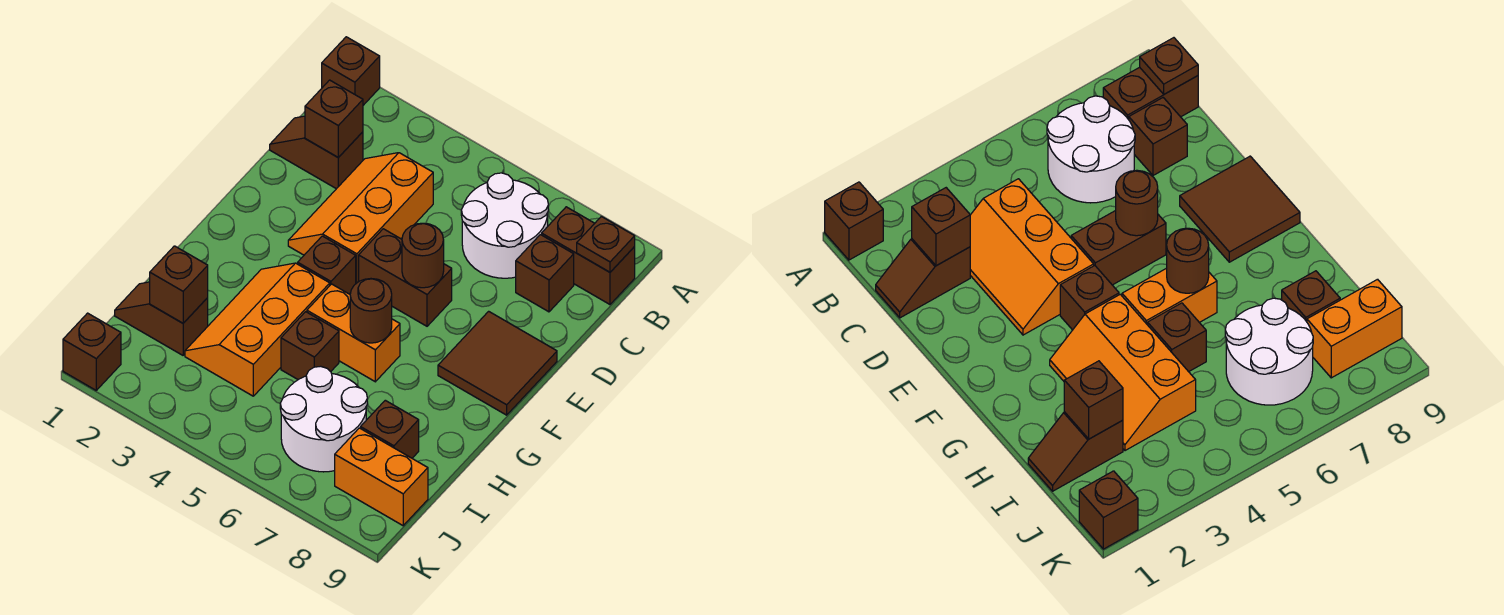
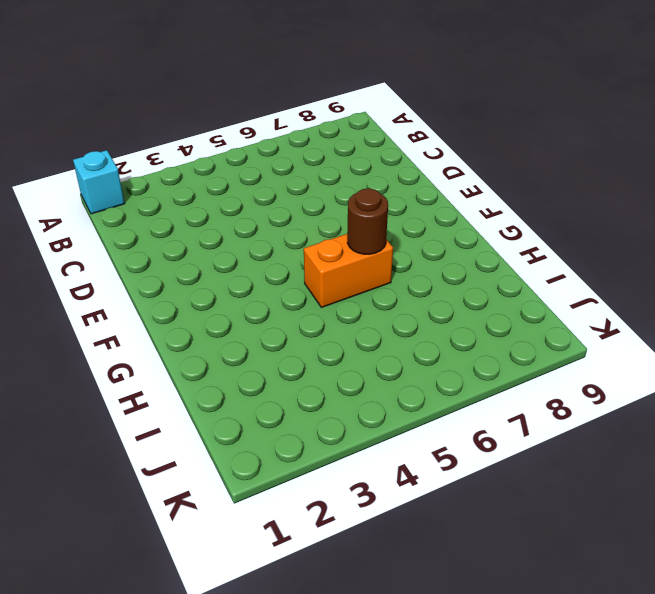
cyan brick A1 level 1 -> brown brick A1 level 1
none -> white round brick B6:C7 level 1
none -> brown brick B8:B9 level 1
none -> brown slope C1:C2 level 1 top 2

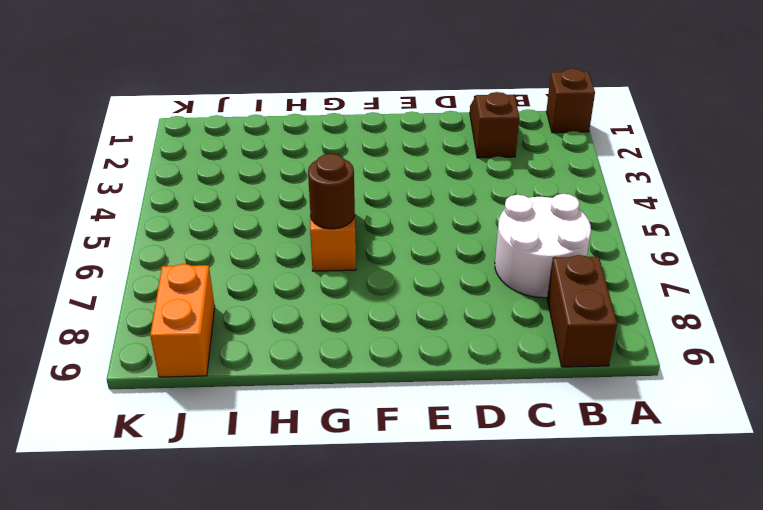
none -> orange slope C3:E4 level 1 top 4
none -> brown brick C8 level 1
none -> brown brick E5:E6 level 1

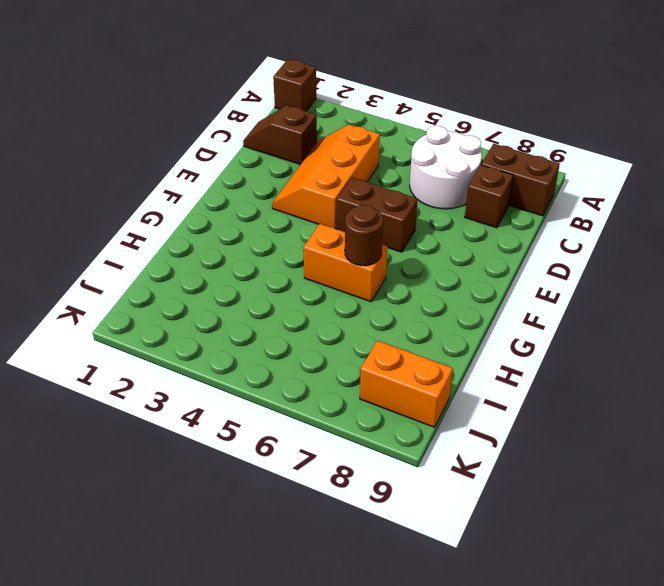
none -> brown tile E8:F9 level 1
none -> brown brick F4 level 1
none -> orange slope G3:I4 level 1 top 4

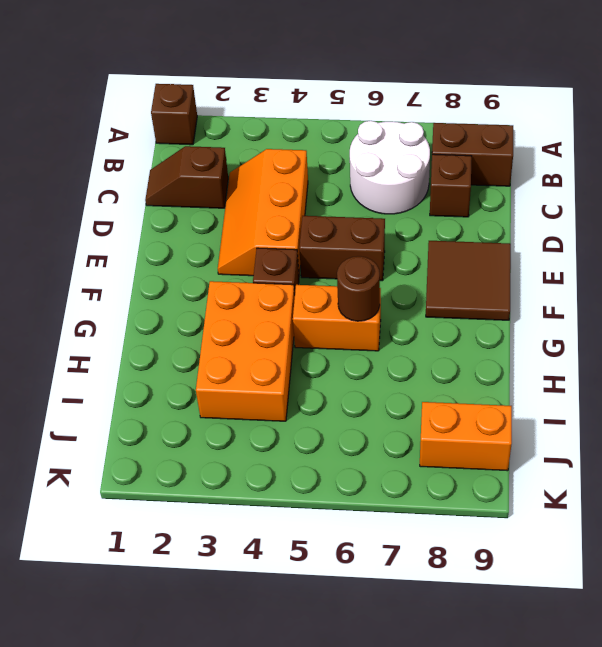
orange brick G3:I4 level 1 -> orange slope G3:I4 level 1 top 4
none -> brown brick H5 level 1
none -> brown slope I1:I2 level 1 top 2
none -> white round brick I6:J7 level 1

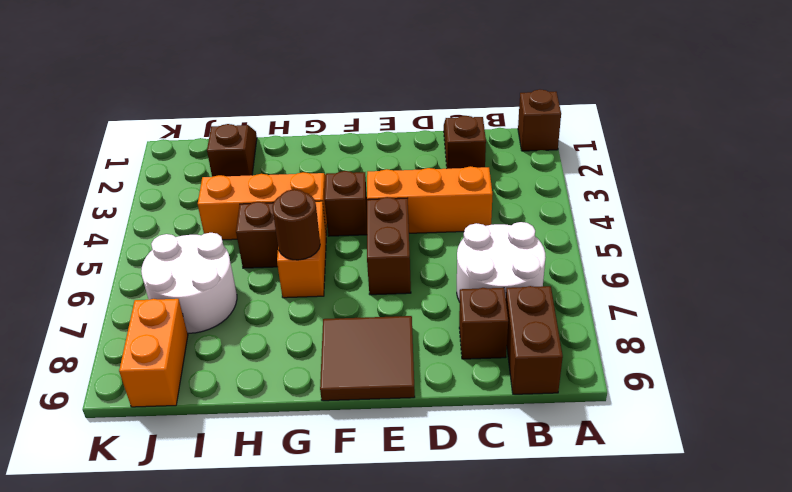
none -> brown brick I8 level 1
none -> brown brick K1 level 1
none -> brown plate B9 level 2

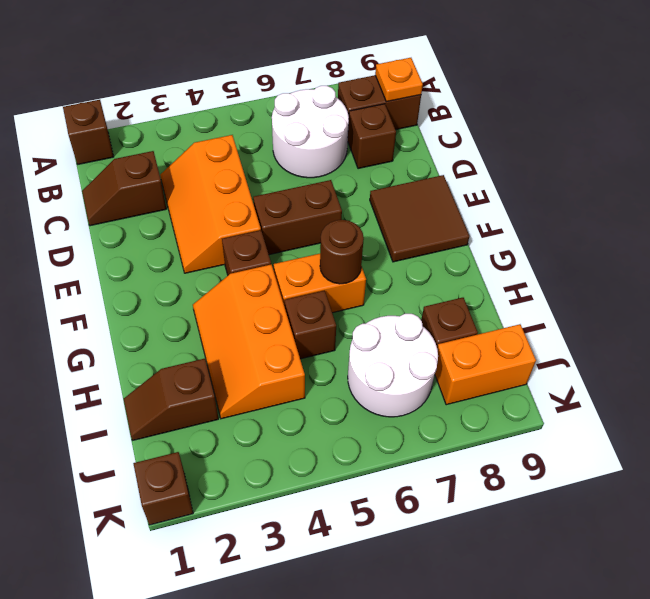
orange plate B9 level 2 -> brown plate B9 level 2
none -> brown brick C2 level 2
none -> brown round brick E6 level 2
none -> brown brick I2 level 2

